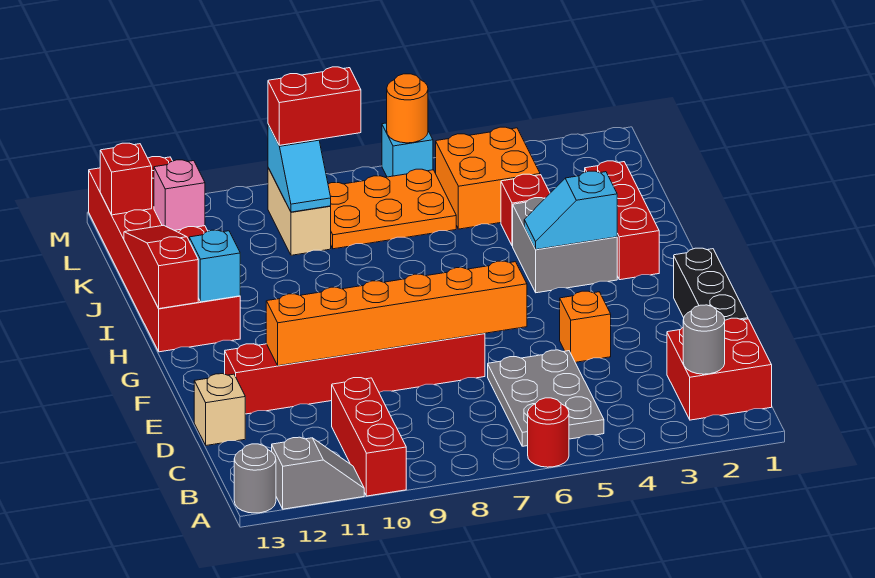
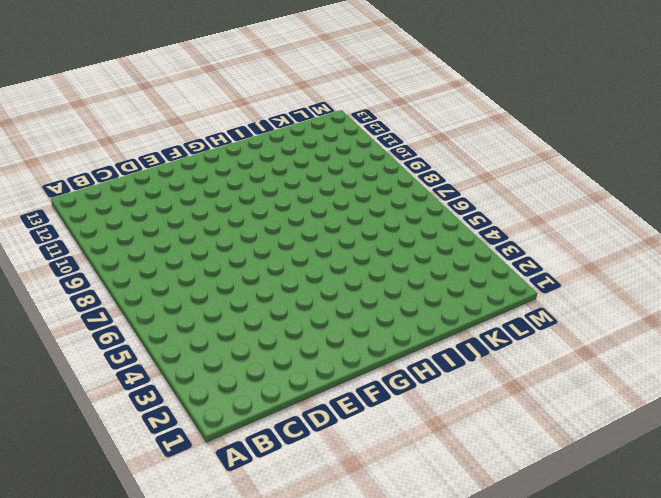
none -> red round brick A6 level 1
none -> red brick A10:C10 level 1
none -> grey slope A11:A12 level 1 top 12

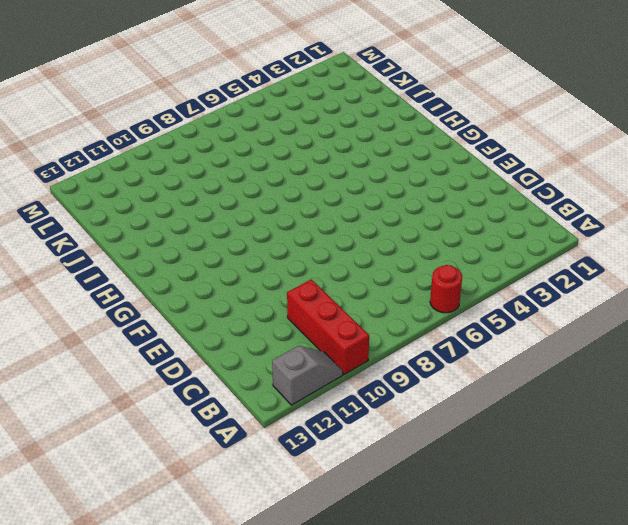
none -> grey round brick A13 level 1
none -> red brick B1:C2 level 1
none -> grey plate B5:D6 level 1

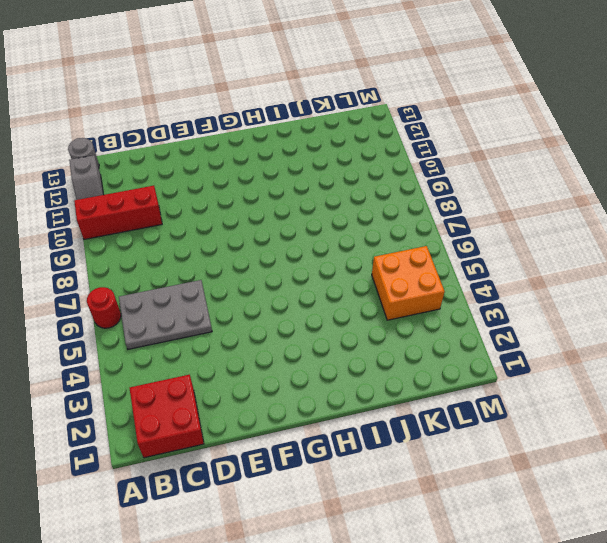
none -> black brick D1:F1 level 1
none -> tan brick D13 level 1
none -> orange brick E4 level 1

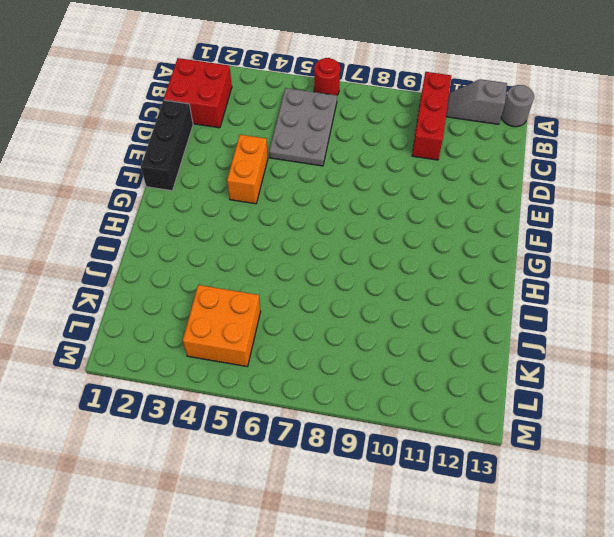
orange brick E4:F4 level 1 -> orange brick E4 level 1
none -> tan brick D13 level 1
none -> red brick E7:E12 level 1
none -> red brick H2:J2 level 1

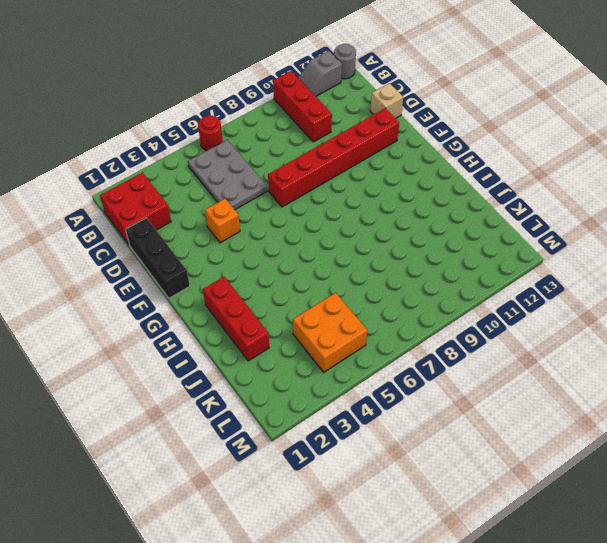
none -> grey brick H3:I4 level 1
none -> red brick H12:M13 level 1
none -> red brick J4 level 1

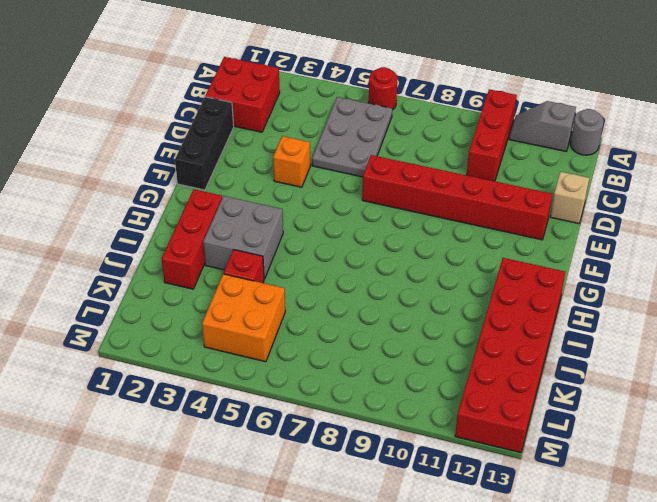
none -> orange plate K6:L8 level 1
none -> tan brick K9:L9 level 1
none -> cyan brick M6 level 1

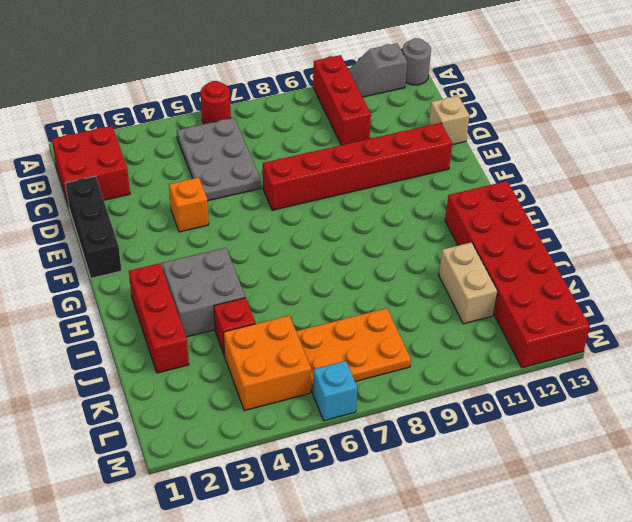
tan brick J11:K11 level 1 -> tan brick K9:L9 level 1
none -> grey round brick B2 level 2
none -> orange brick E6:E11 level 2
none -> cyan slope H3:H4 level 2 top 3

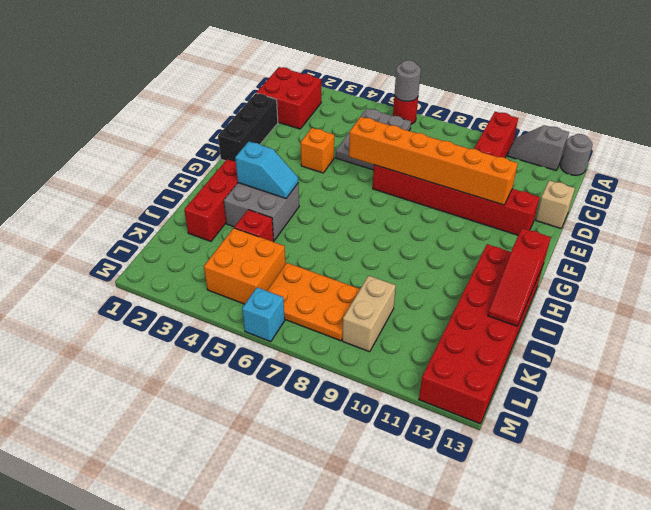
grey round brick A6 level 2 -> grey round brick B2 level 2
none -> cyan brick H12 level 2
none -> cyan slope K9:L9 level 2 top L
none -> pink brick K12 level 2

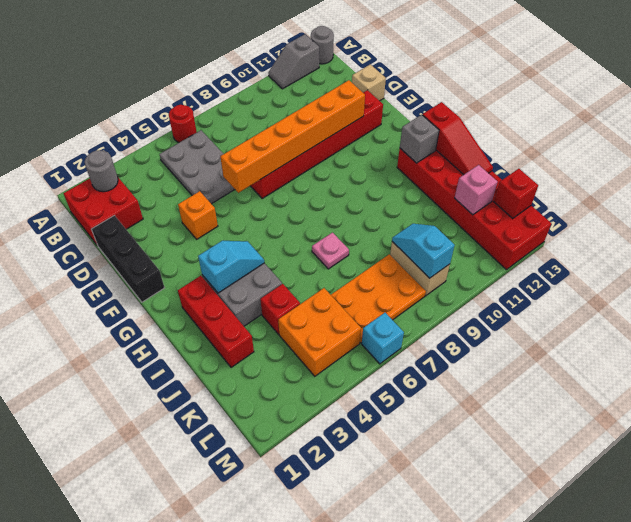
grey brick H12 level 2 -> cyan brick H12 level 2
pink plate I7 level 1 -> none
none -> red brick A10:C10 level 1
none -> orange round brick M6 level 2
none -> red brick L8:L9 level 3

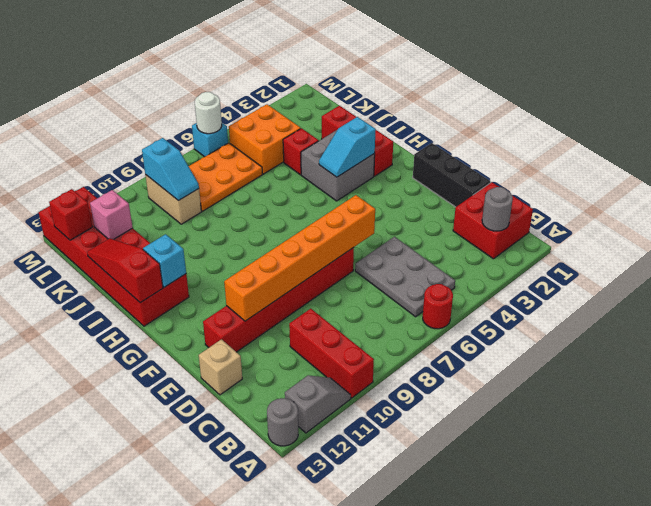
white round brick M6 level 2 -> orange round brick M6 level 2
none -> orange brick E4 level 1
none -> red brick L8:L9 level 3

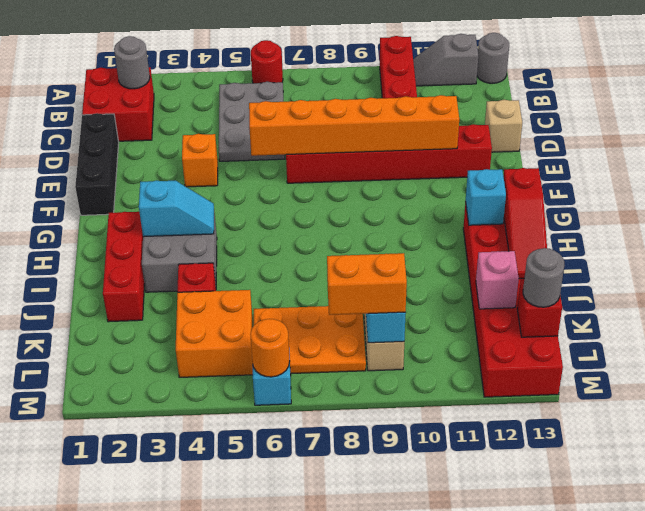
orange brick L8:L9 level 3 -> red brick L8:L9 level 3
grey round brick L13 level 3 -> none

